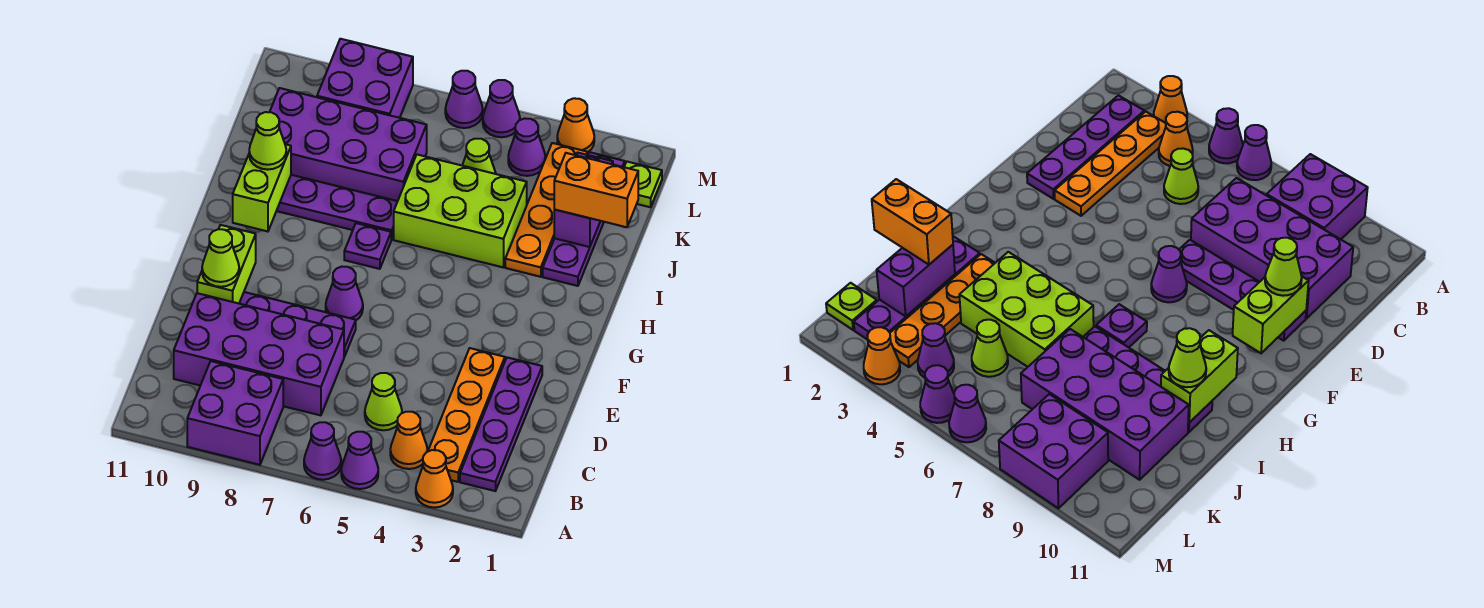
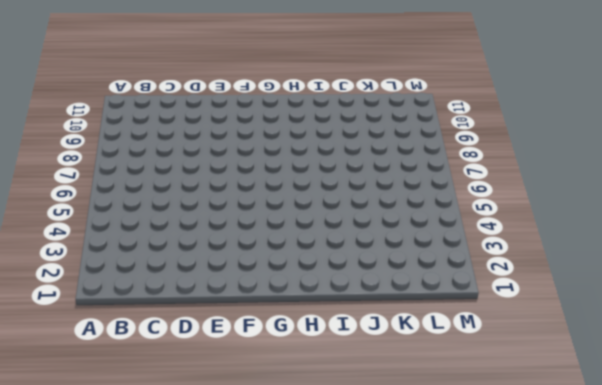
none -> orange cone A3 level 1
none -> purple cone A5 level 1
none -> purple cone A6 level 1
none -> purple brick A8:B9 level 1

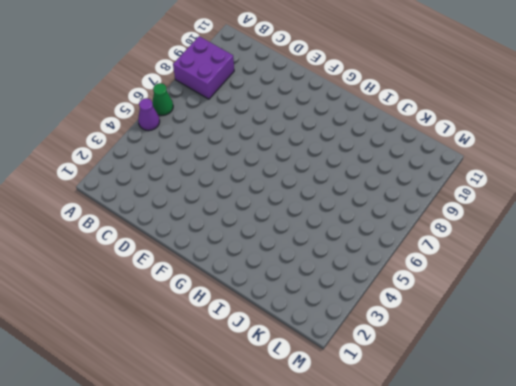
green cone A6 level 1 -> purple cone A6 level 1
none -> orange cone A3 level 1
none -> purple plate B2:E2 level 1
none -> orange plate B3:E3 level 1
none -> orange cone B4 level 1

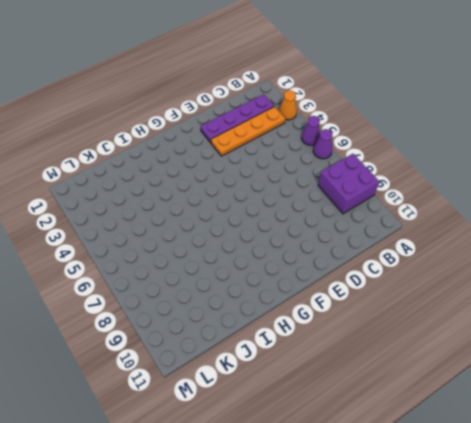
none -> orange cone B4 level 1
none -> lime cone C5 level 1
none -> purple brick C7:D10 level 1
none -> purple plate E7:E10 level 1

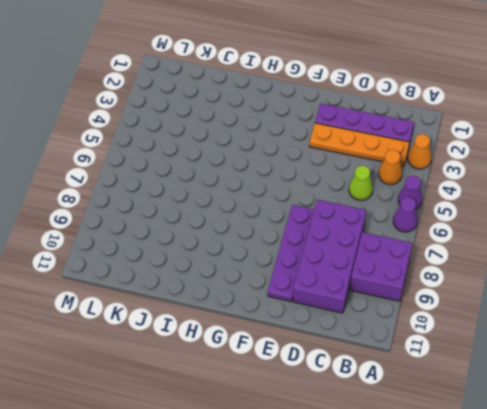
none -> purple cone F7 level 1
none -> purple plate H7 level 1
none -> purple plate I2:L2 level 1
none -> orange plate I3:L3 level 1

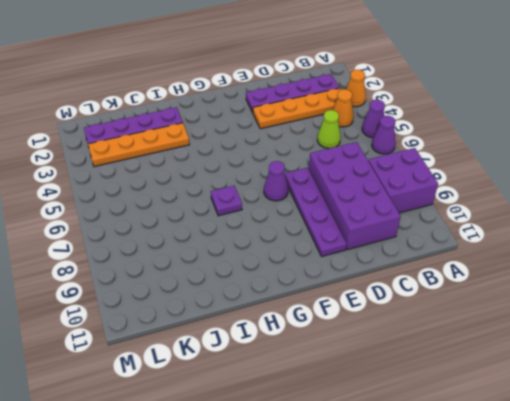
none -> lime brick I4:J6 level 1
none -> purple plate I7:I10 level 1
none -> purple brick J7:K10 level 1
none -> lime cone K5 level 1

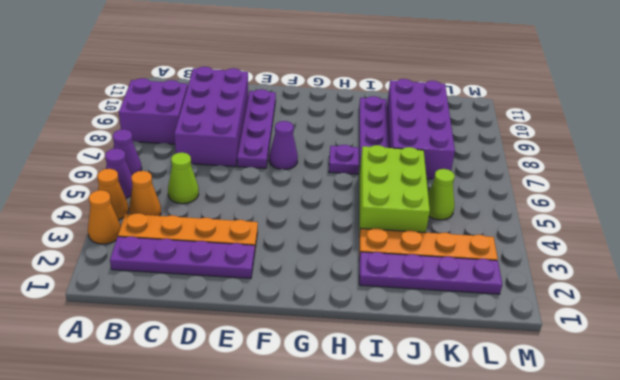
orange cone A4 level 1 -> orange cone M3 level 1
none -> lime plate L1 level 1
none -> purple cone L4 level 1
none -> purple brick L8:M9 level 1
none -> purple cone M5 level 1

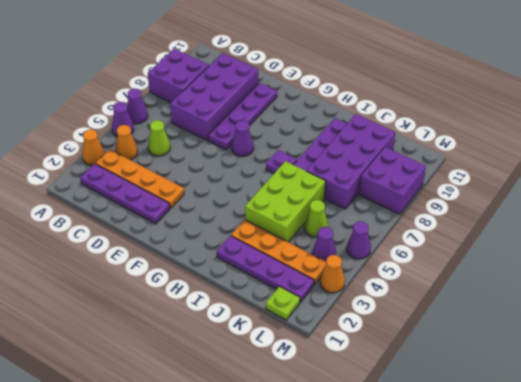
none -> purple cone M6 level 1
none -> lime brick E10:F10 level 2
none -> lime brick H10:I10 level 2
none -> purple brick J2:K2 level 2

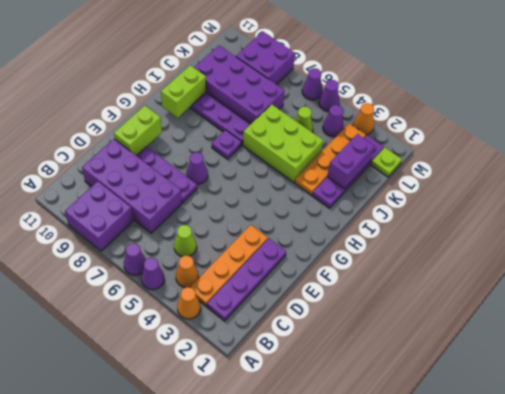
none -> lime cone E10 level 3
none -> lime cone I10 level 3
none -> orange brick J1:J2 level 3

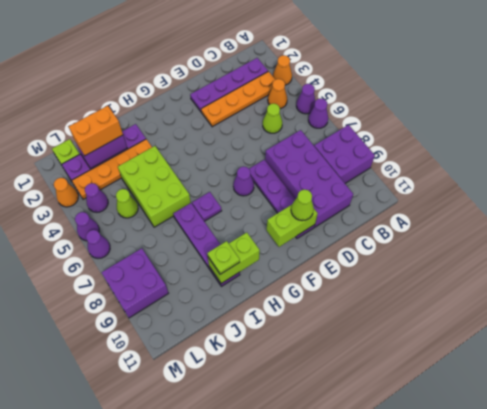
lime plate I10 level 3 -> lime cone I10 level 3
orange brick J2:K2 level 3 -> orange brick J1:J2 level 3
none -> purple brick J7:K10 level 1

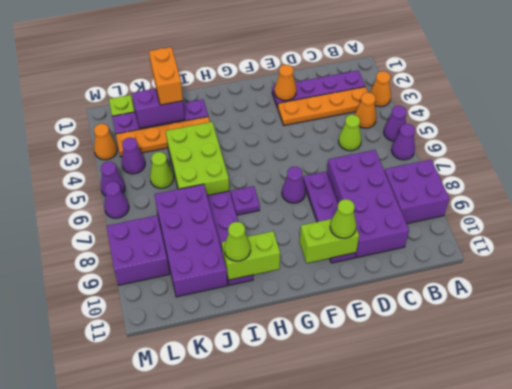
orange cone E2 level 2 -> none

